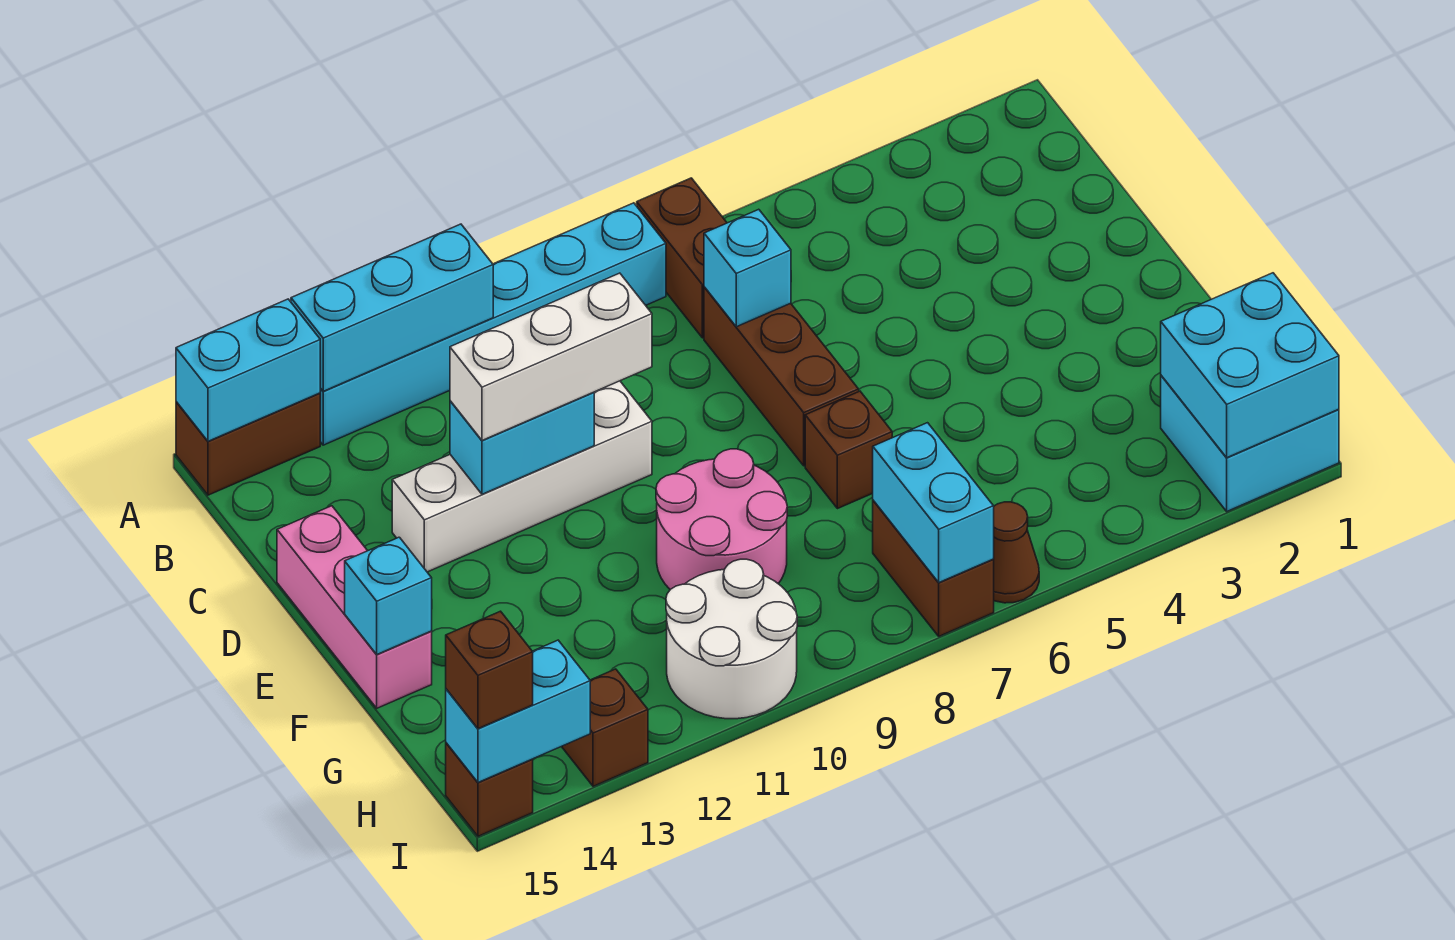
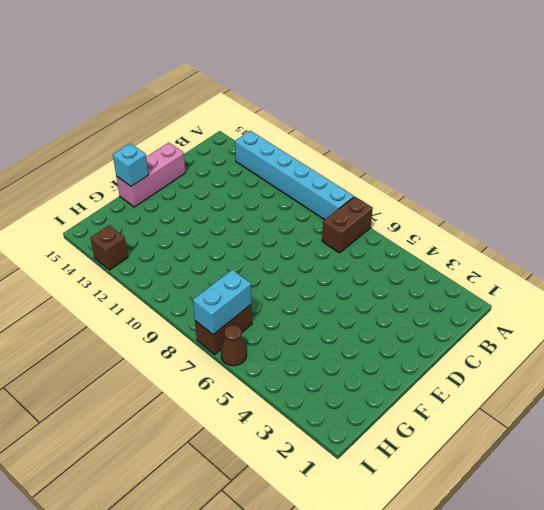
none -> brown brick A14:A15 level 1
none -> brown brick C7:E7 level 1
none -> white brick D10:D13 level 1

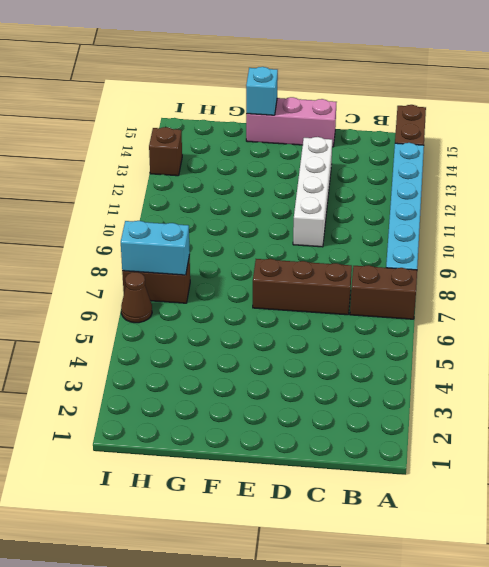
none -> brown brick F7 level 1
none -> pink round brick F9:G10 level 1
none -> cyan brick H1:I2 level 1

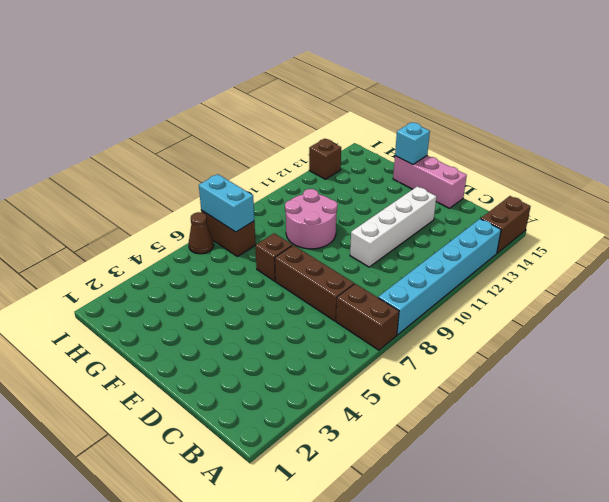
none -> cyan brick H1:I2 level 1
none -> white round brick H10:I11 level 1
none -> brown brick I15 level 1

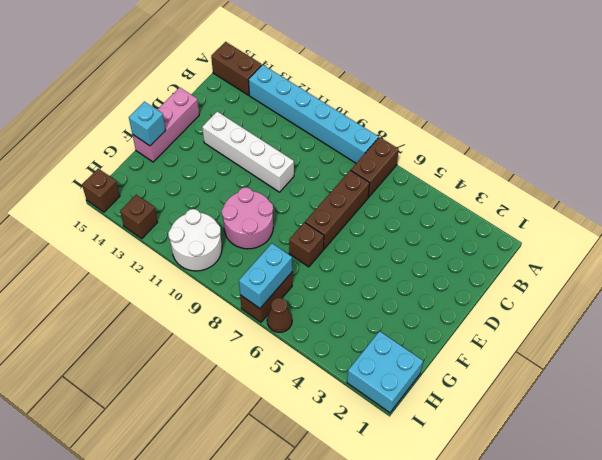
none -> cyan brick A11:A13 level 2
none -> cyan brick A14:A15 level 2
none -> cyan brick C7 level 2

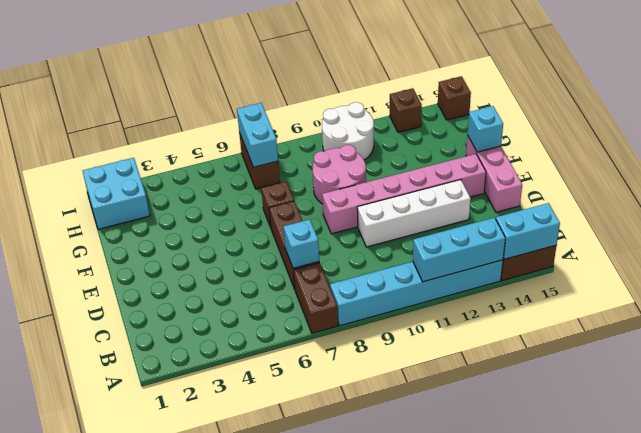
pink brick E9:E14 level 1 -> none
none -> brown cone I6 level 1
none -> cyan brick D11:D12 level 2
none -> cyan brick H1:I2 level 2

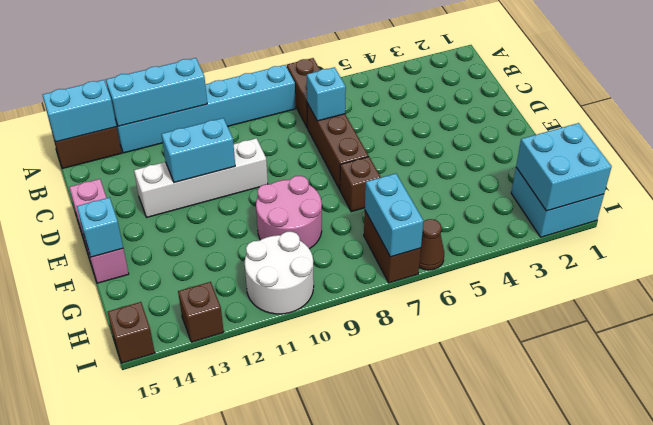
none -> cyan brick I14:I15 level 2
none -> white brick D10:D12 level 3
none -> brown brick I15 level 3

